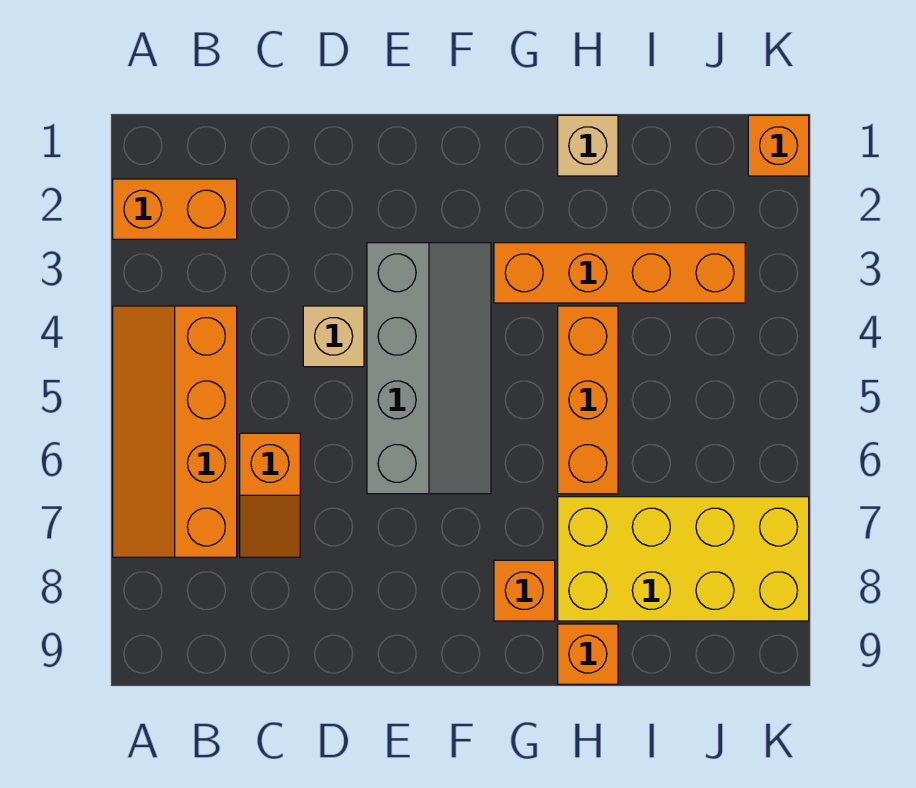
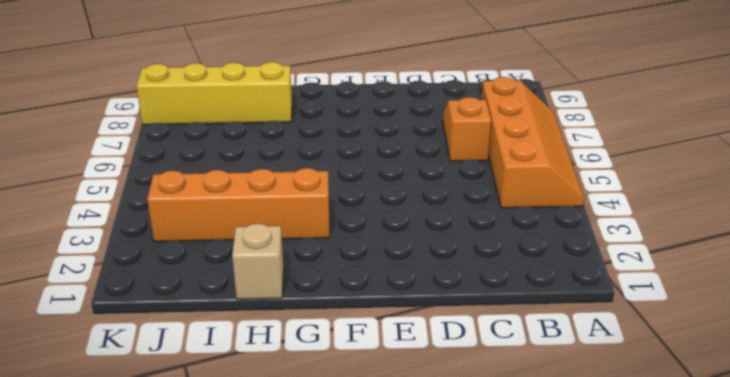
yellow brick H8:K8 level 1 -> yellow brick H7:K8 level 1
none -> orange brick A2:B2 level 1
none -> tan brick D4 level 1
none -> grey slope E3:F6 level 1 top E

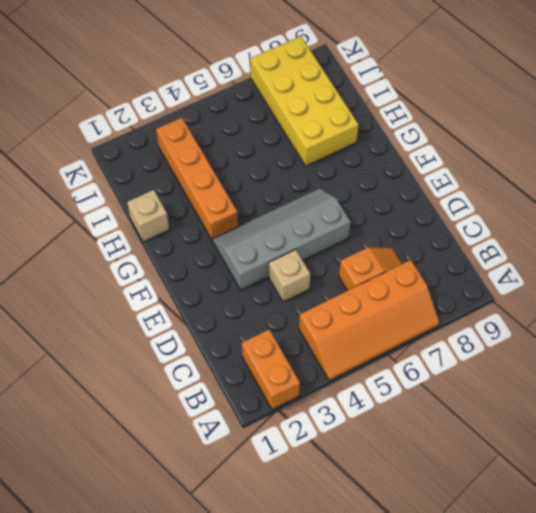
none -> orange brick G8 level 1
none -> orange brick H4:H6 level 1
none -> orange brick H9 level 1

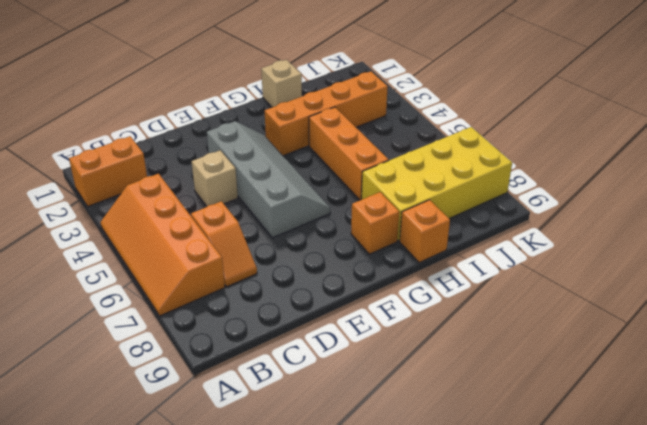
none -> orange brick K1 level 1

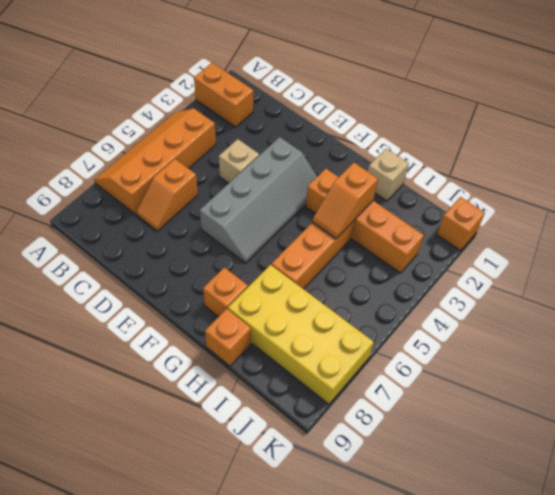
orange slope H3:H4 level 2 top 3 -> none

